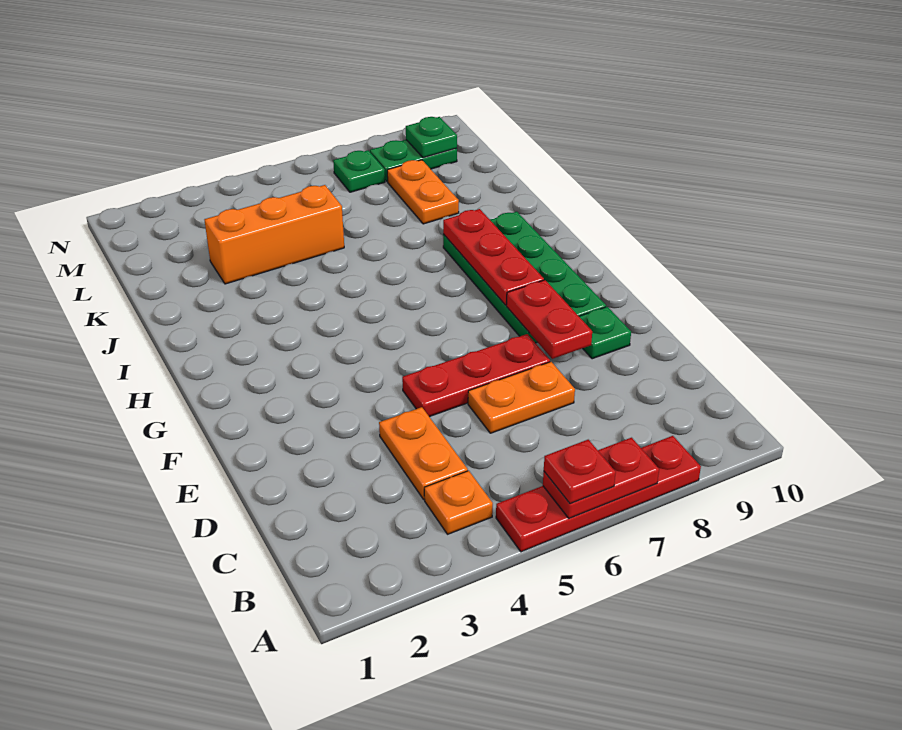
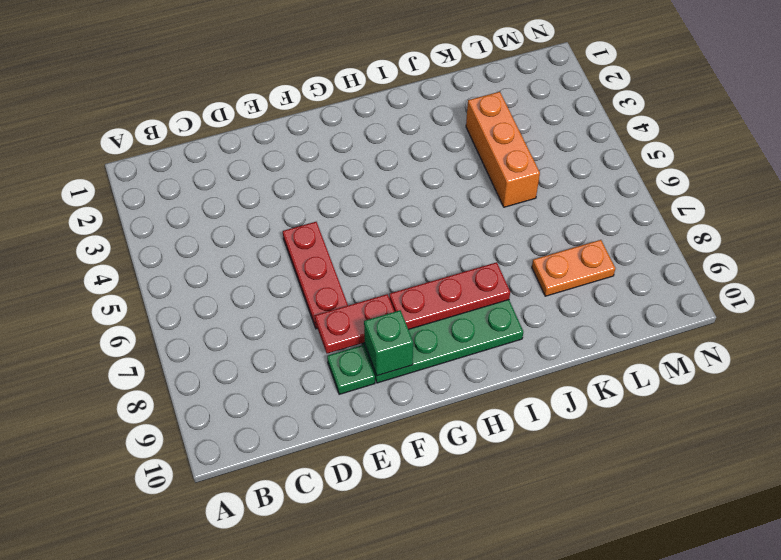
green brick F9 level 2 -> none
none -> red plate A5:A8 level 1
none -> orange plate B4 level 1
none -> orange plate C4:D4 level 1

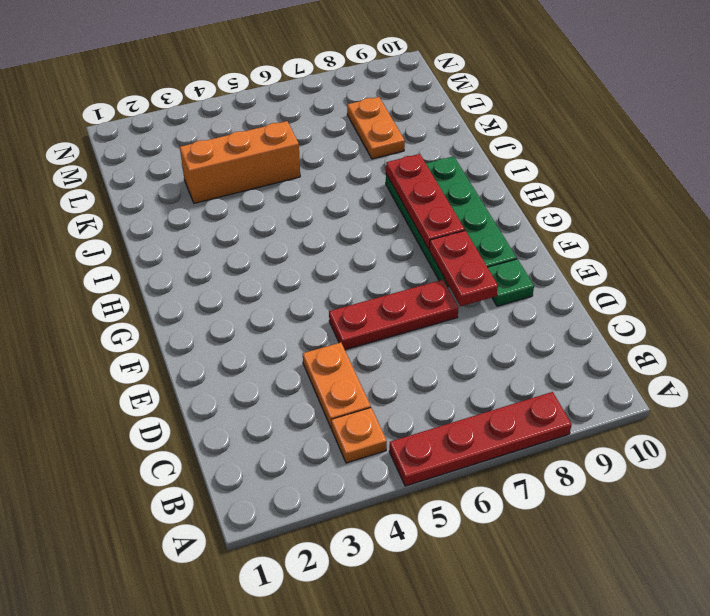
none -> orange plate D6:D7 level 1
none -> green plate M7 level 1
none -> green plate M8:M9 level 1

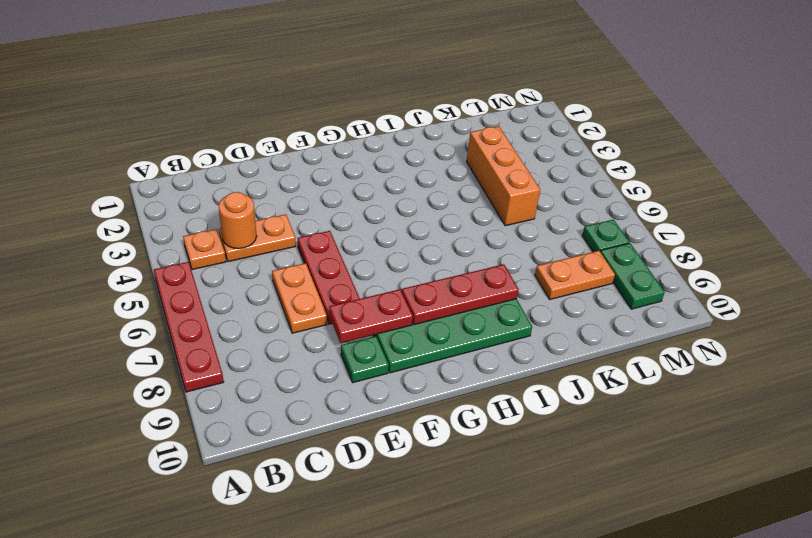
orange round brick C4 level 2 -> none
none -> red plate A6:A7 level 2
none -> green plate M9 level 2
none -> red plate A6 level 3

